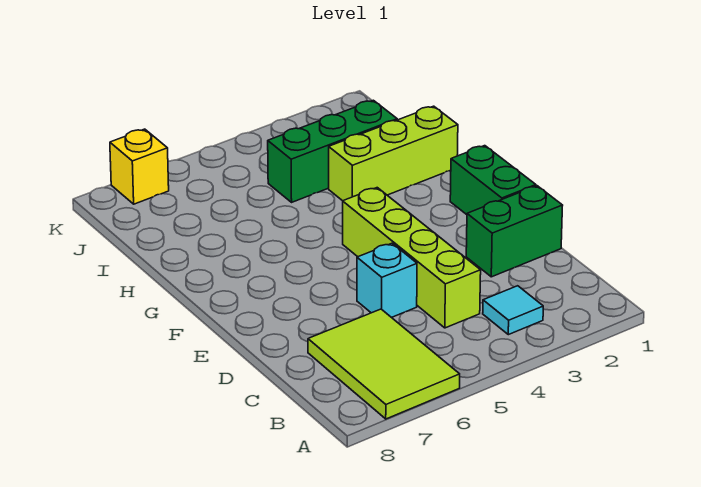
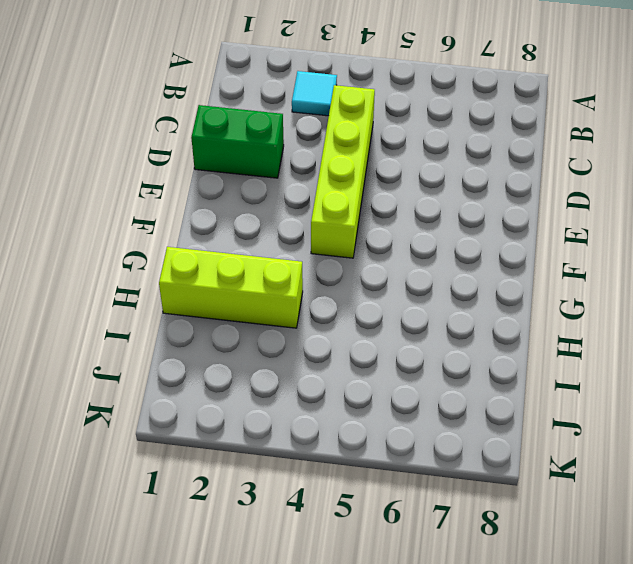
none -> lime tile A6:C7 level 1
none -> cyan brick D5 level 1

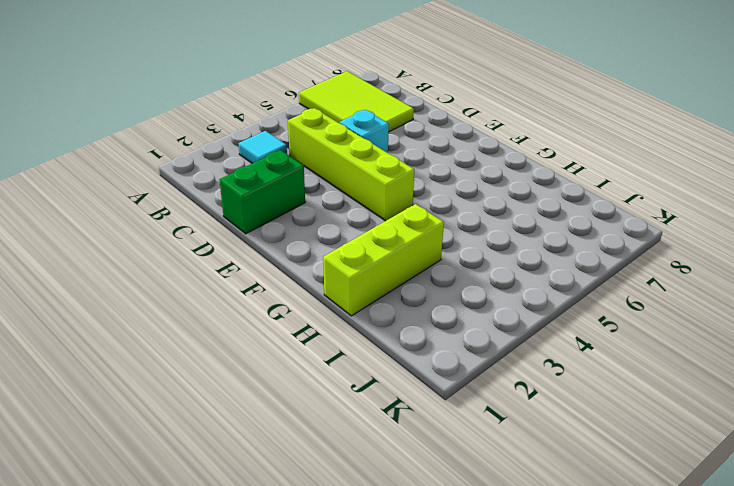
none -> green brick E1:F1 level 1
none -> green brick I2:I4 level 1

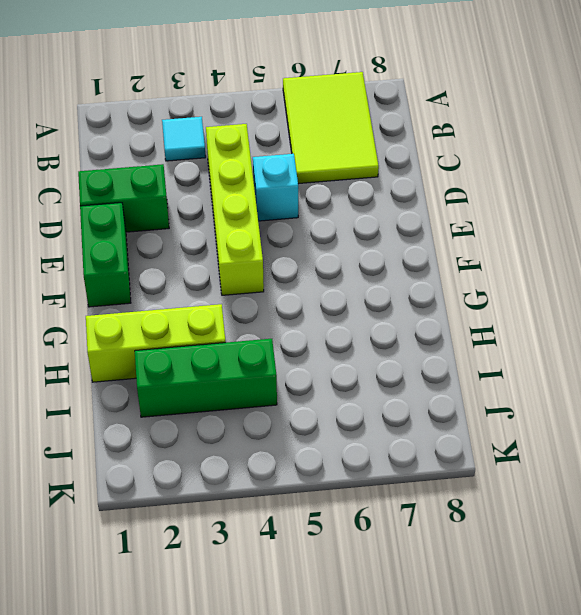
none -> yellow brick K7 level 1

